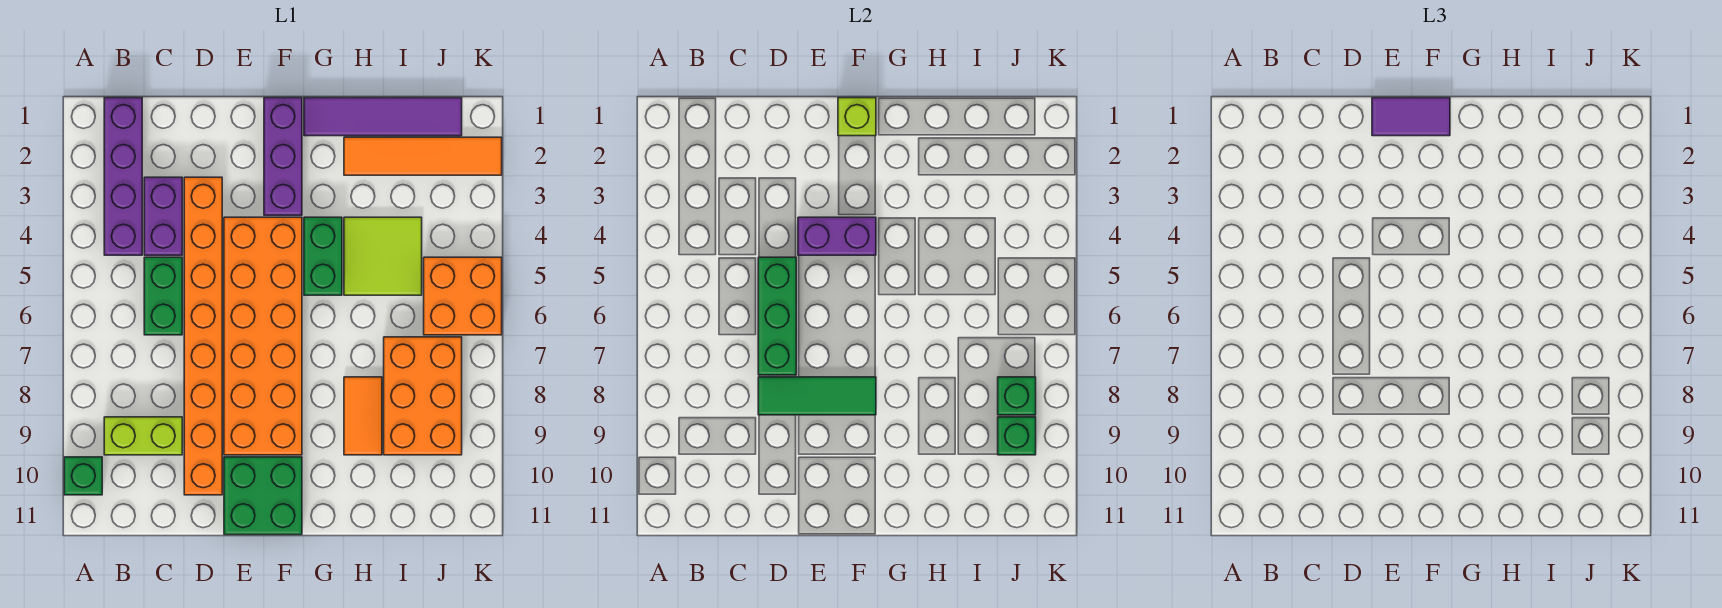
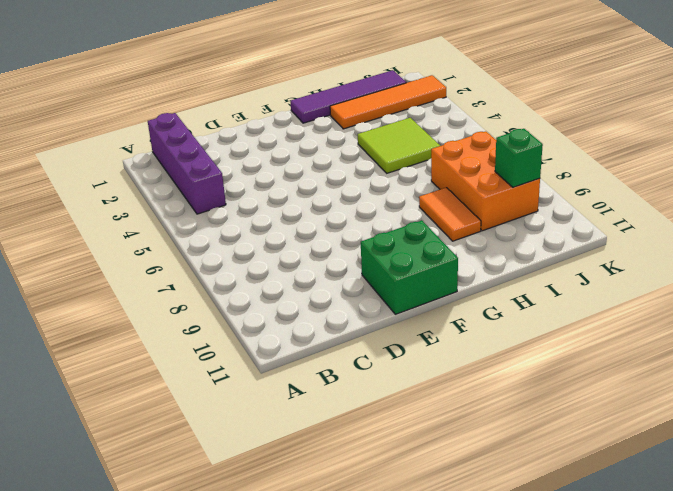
none -> green brick A10 level 1
none -> lime brick B9:C9 level 1
none -> purple brick C3:C4 level 1

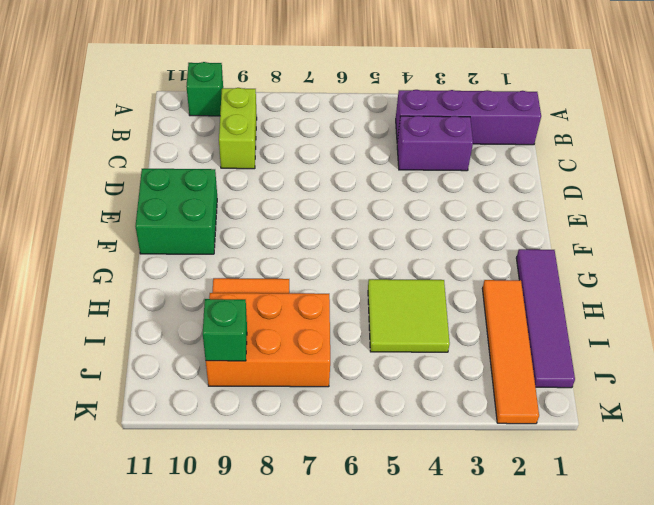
none -> green brick C5:C6 level 1
none -> orange brick D3:D10 level 1
none -> orange brick E4:F9 level 1

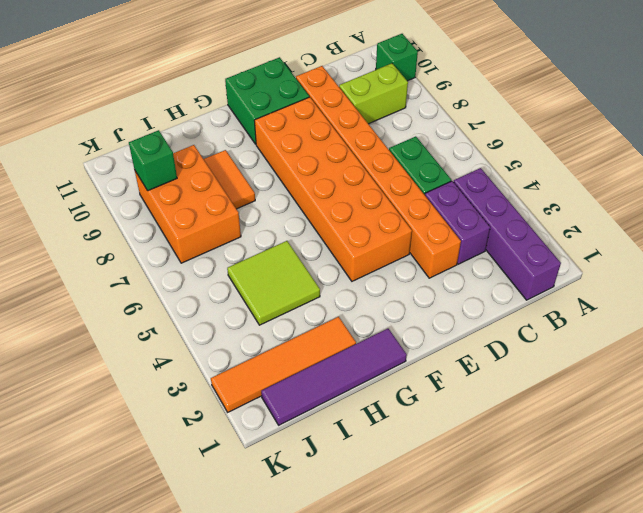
none -> purple brick F1:F3 level 1
none -> green brick G4:G5 level 1
none -> orange brick J5:K6 level 1

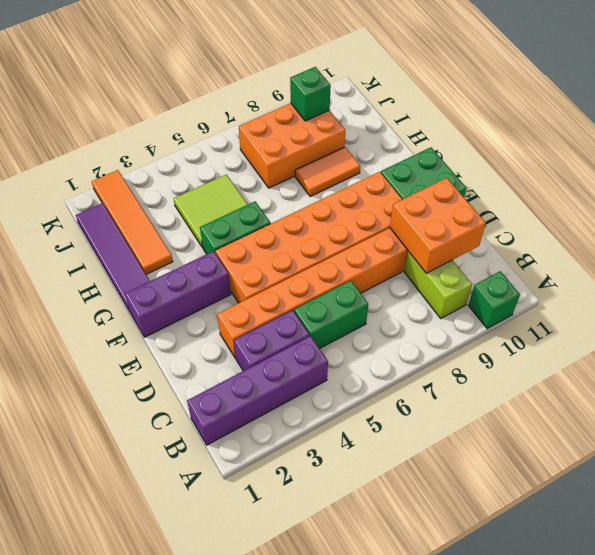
orange brick C9:D10 level 2 -> orange brick J5:K6 level 1
none -> green brick D5:D7 level 2
none -> green tile D8:F8 level 2
none -> purple brick E4:F4 level 2

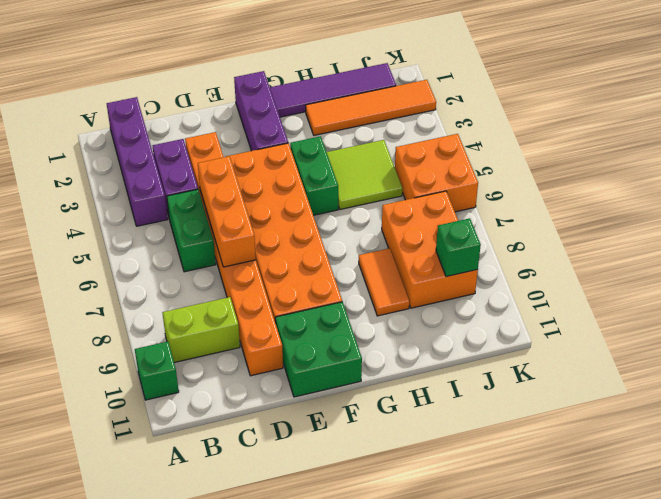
orange brick D5:D7 level 2 -> green brick D5:D7 level 2
none -> green tile D8:F8 level 2
none -> purple brick E4:F4 level 2
none -> lime brick F1 level 2

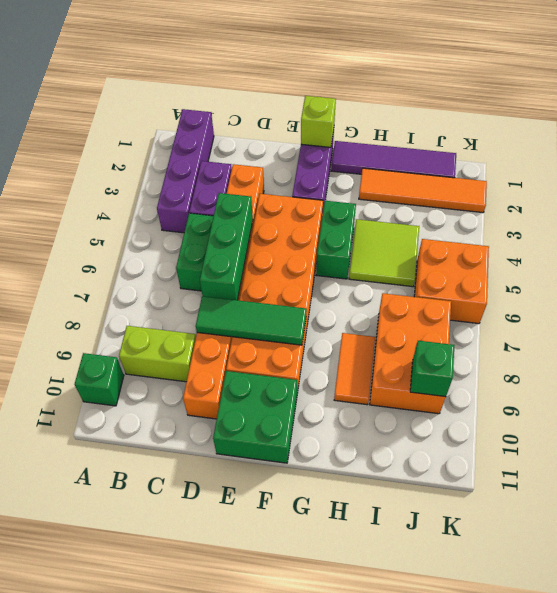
none -> purple brick E4:F4 level 2
none -> green brick J8 level 2
none -> purple tile E1:F1 level 3

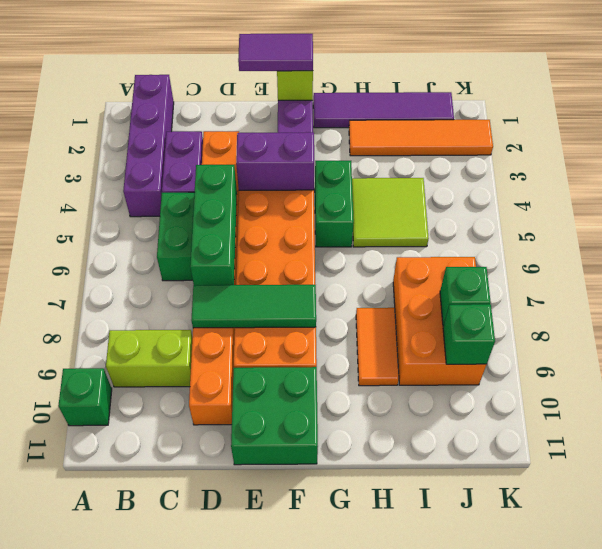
none -> orange brick J5:K6 level 1

